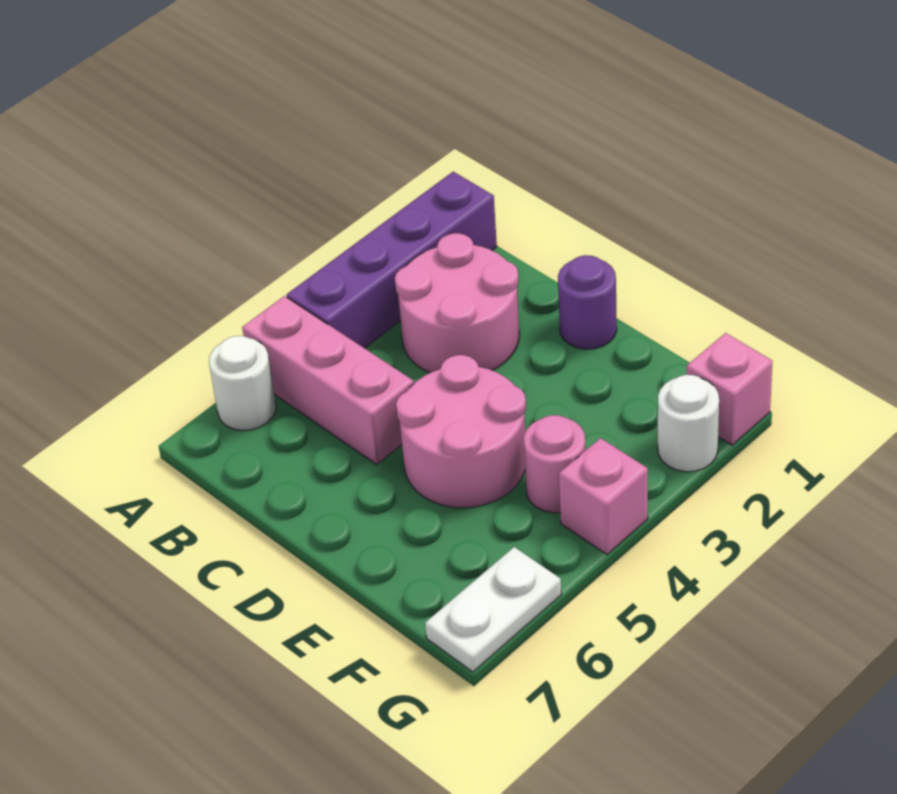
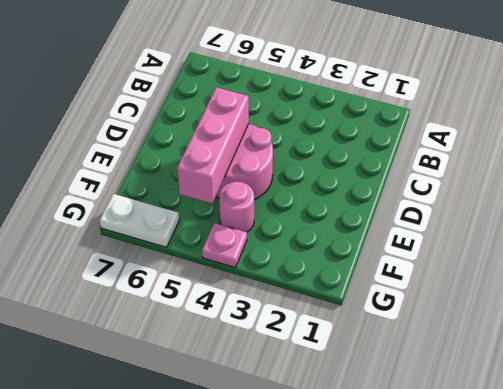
pink brick D5:F5 level 2 -> pink brick A5:C5 level 1
pink plate G4 level 1 -> pink brick G4 level 1
none -> purple brick A1:A4 level 1
none -> white round brick A6 level 1

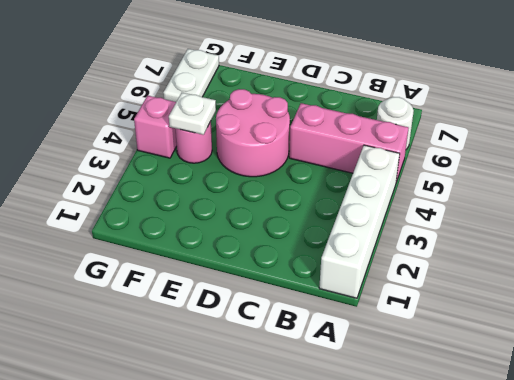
white brick A1:A4 level 1 -> purple brick A1:A4 level 1
white plate F4 level 2 -> none
none -> pink round brick B2:C3 level 1
none -> purple round brick D1 level 1

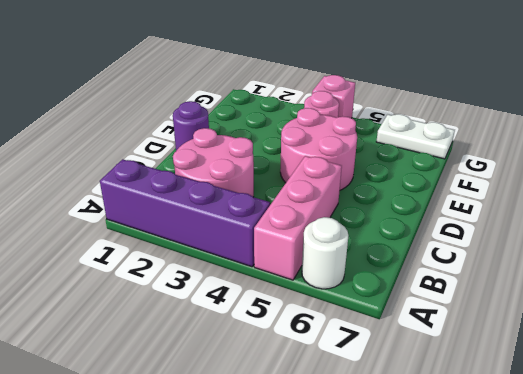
none -> pink brick G1 level 1
none -> white round brick G2 level 1

